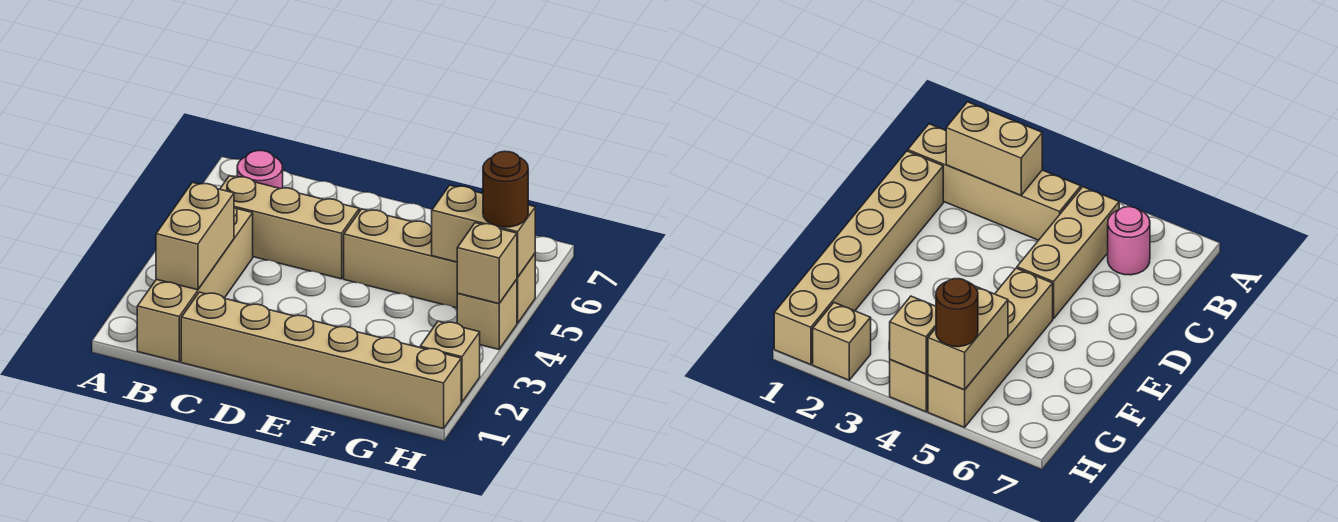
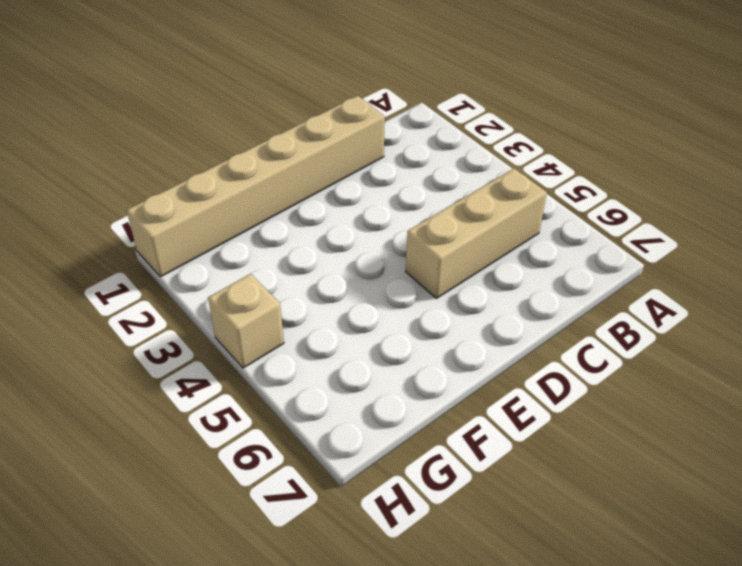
none -> tan brick B1:B4 level 1
none -> pink round brick B6 level 1

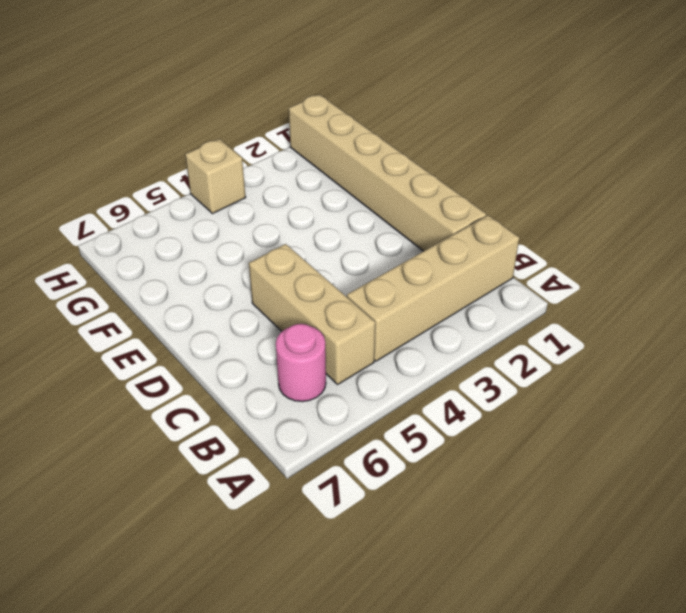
none -> tan brick E5:H5 level 1
none -> tan brick H2 level 1

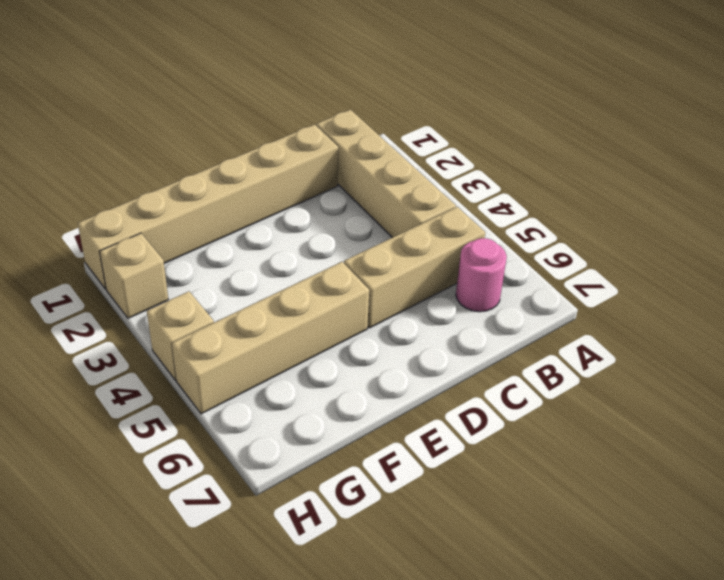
none -> tan brick B2:B3 level 2
none -> tan brick G5:H5 level 2

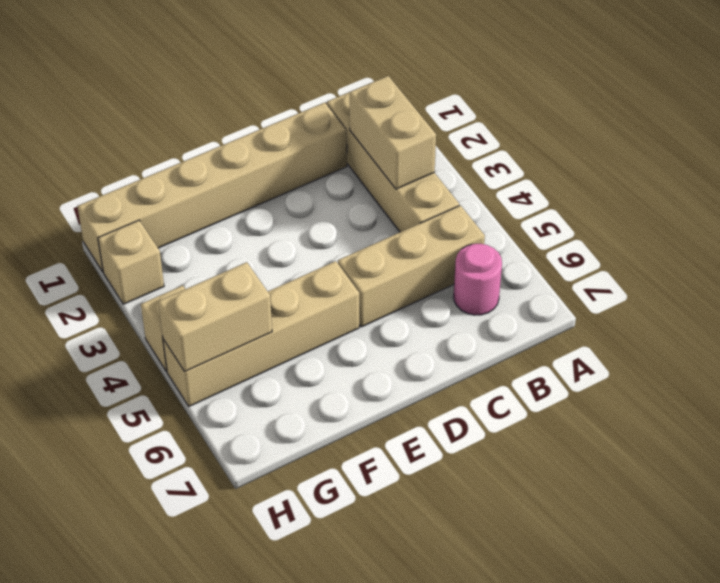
none -> tan brick H4 level 2
none -> brown round brick H5 level 3

